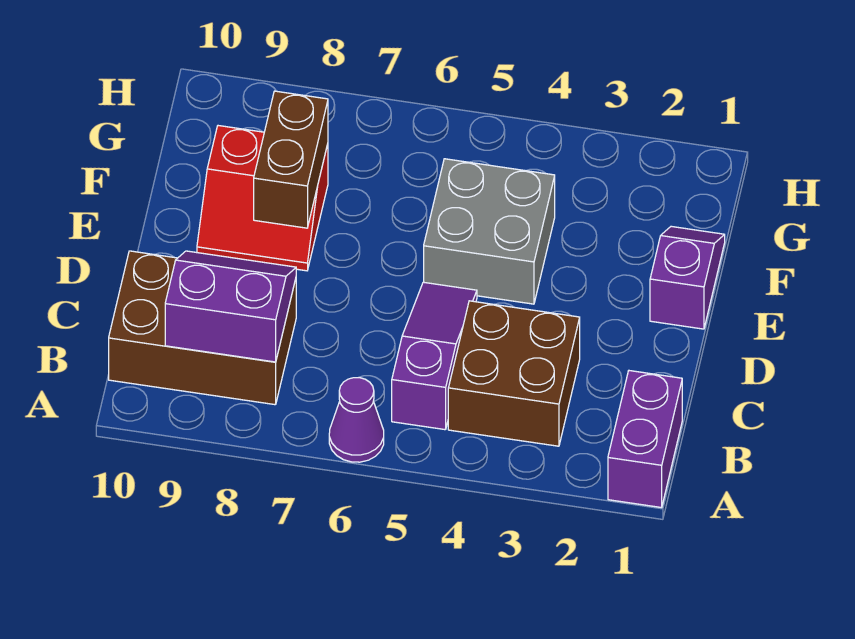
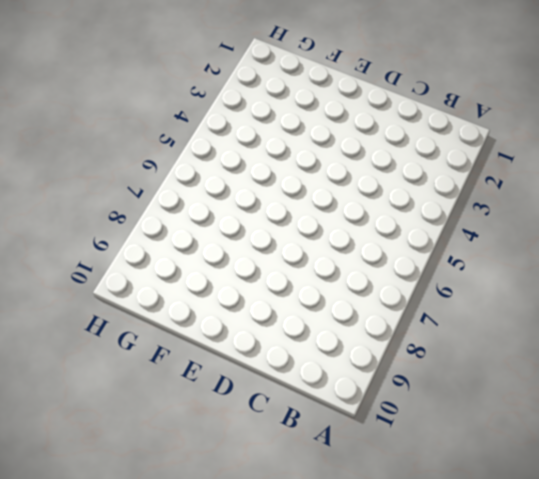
none -> purple brick A1:B1 level 1
none -> purple cone A6 level 1

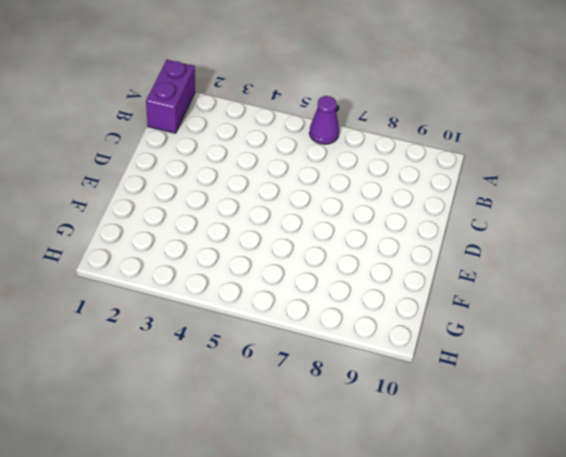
none -> brown brick B3:C4 level 1
none -> purple slope B5:D5 level 1 top B

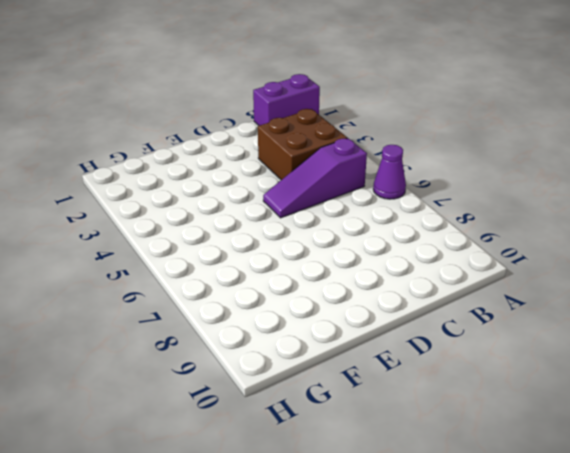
none -> brown brick B8:C10 level 1
none -> purple slope E1:F1 level 1 top E

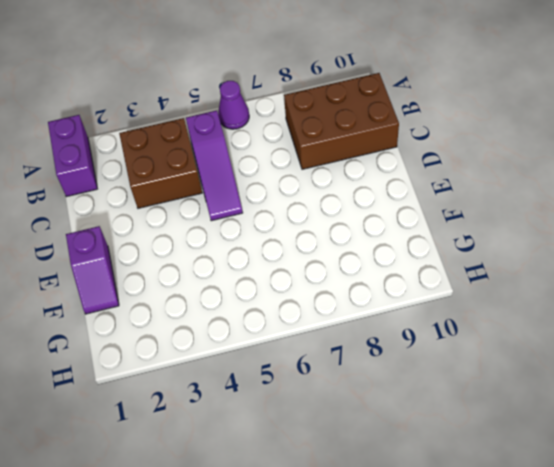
none -> grey brick E4:F5 level 1
none -> red slope E8:F9 level 1 top F

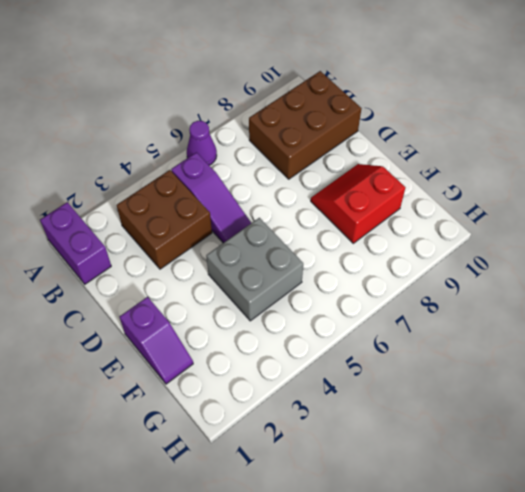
none -> purple slope B8:C9 level 2 top B
none -> brown brick E8:F8 level 2

